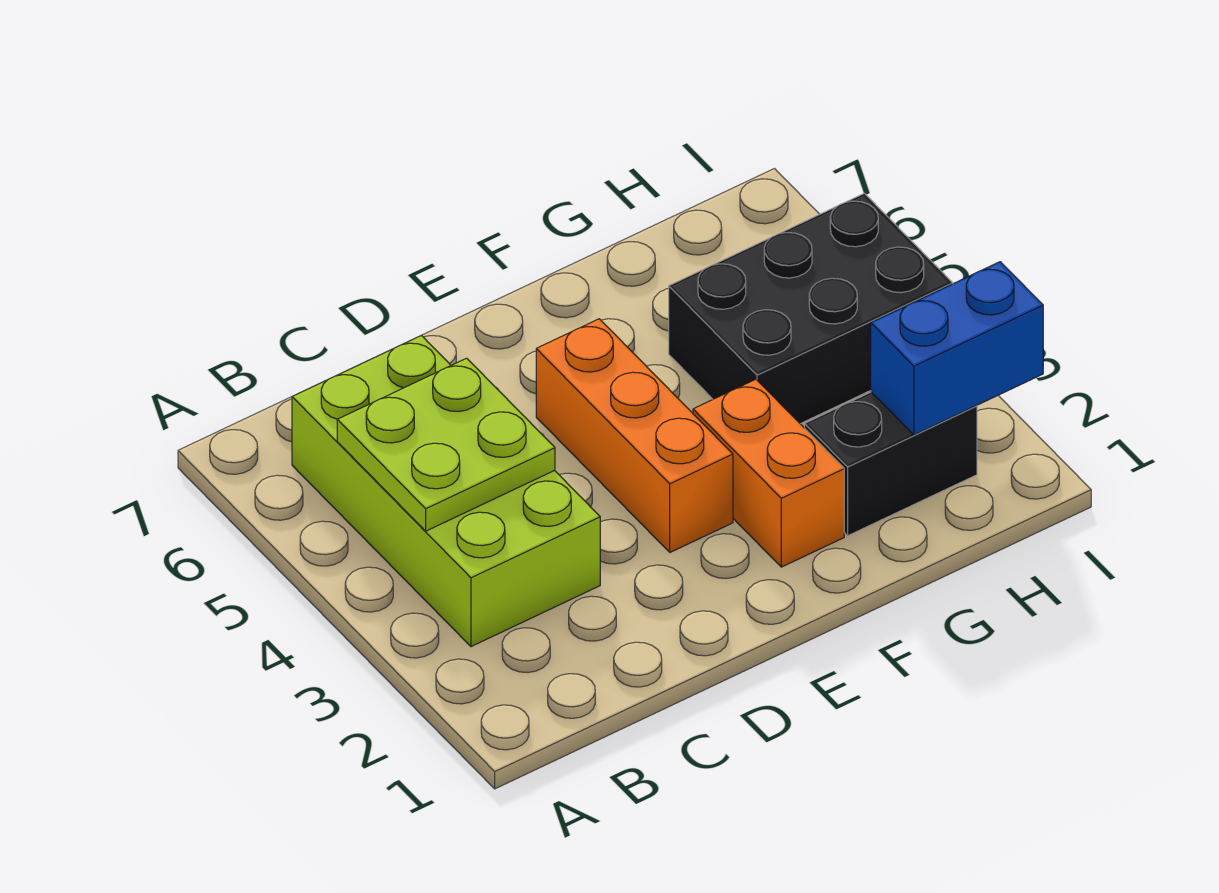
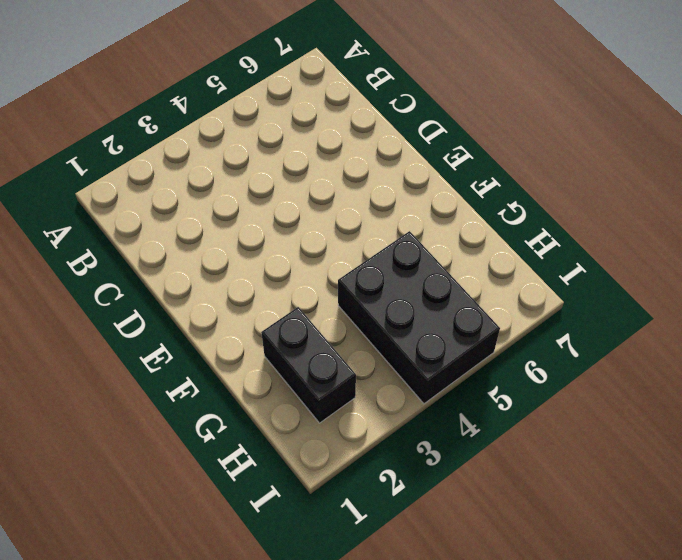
none -> lime brick B3:C6 level 1
none -> orange brick E3:E5 level 1

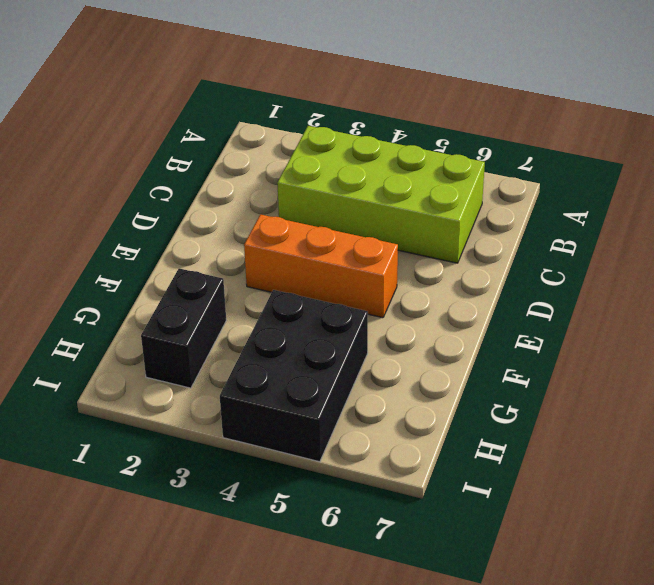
none -> orange brick F2:F3 level 1
none -> lime plate B4:C5 level 2

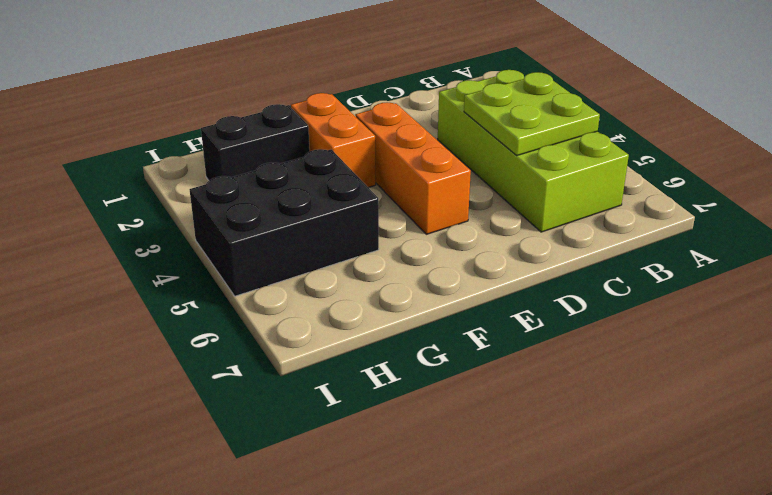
none -> blue brick H2:I2 level 2

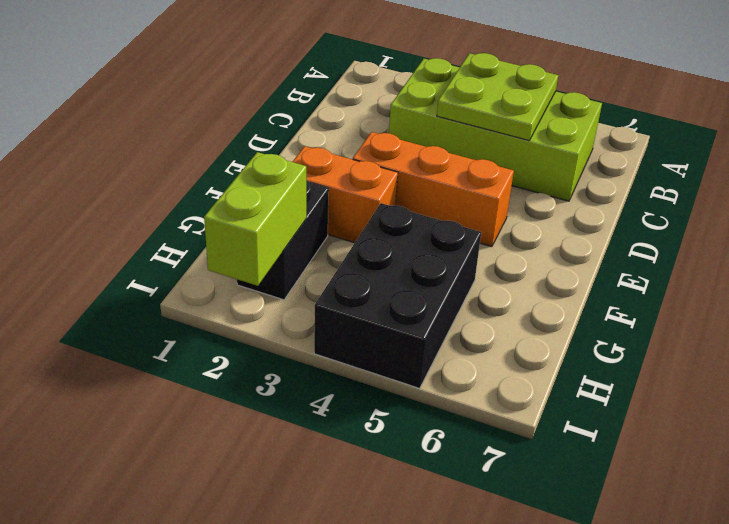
lime brick H2:I2 level 2 -> blue brick H2:I2 level 2

